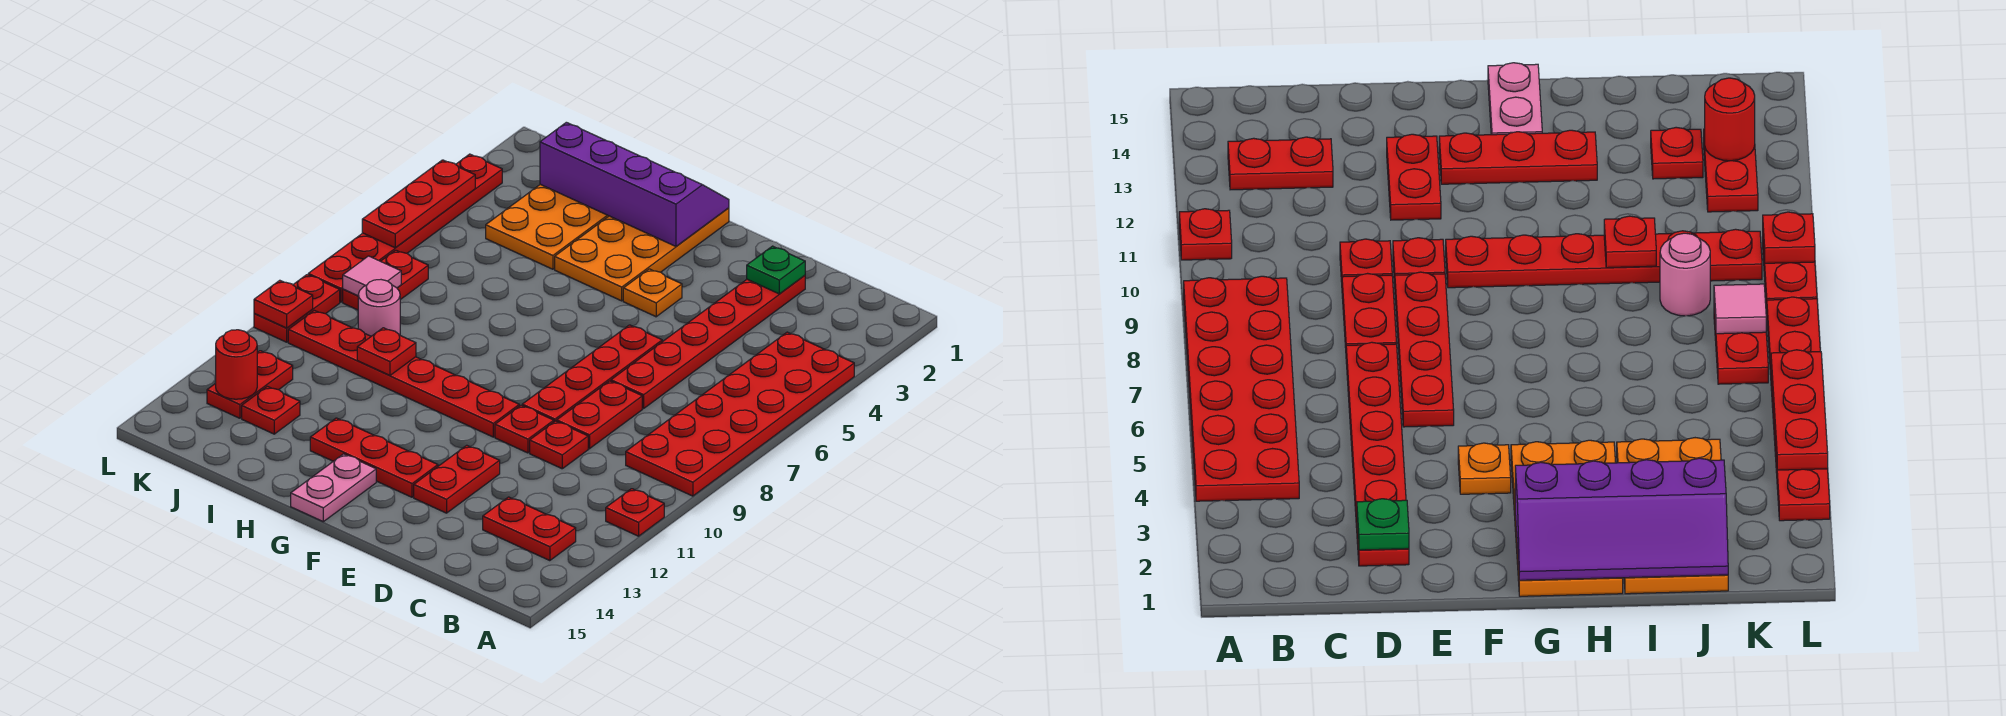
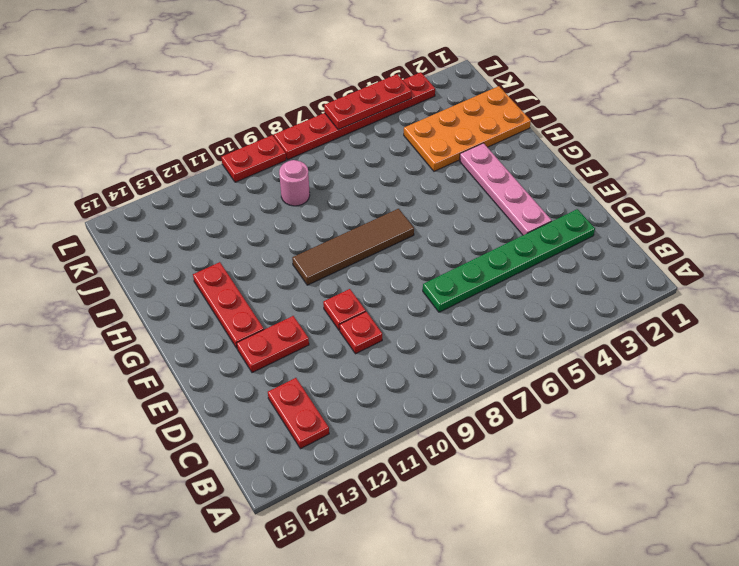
green plate D2:D7 level 1 -> red plate D2:D7 level 1
pink plate E3:H3 level 1 -> orange plate G1:H4 level 1
brown tile G7:G10 level 1 -> red plate F10:K10 level 1
none -> red plate A4:B9 level 1
none -> red plate A11 level 1
none -> red plate D8:D9 level 1

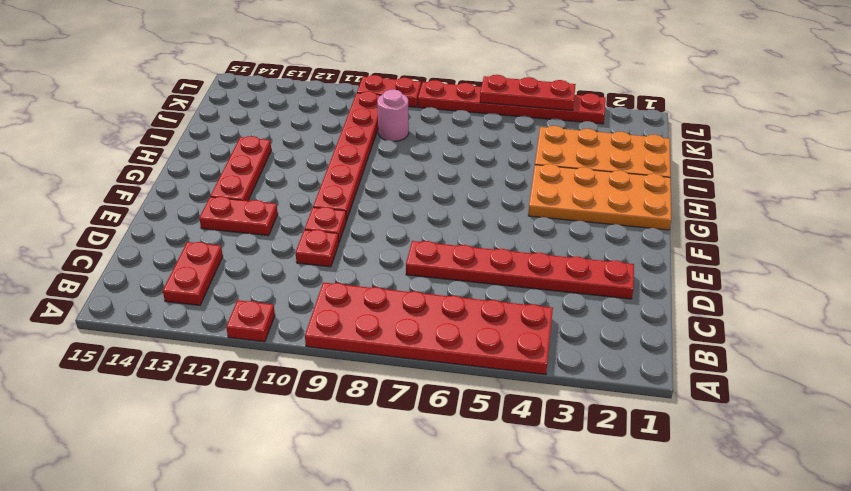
none -> red plate D8:D9 level 1
none -> red plate E6:E9 level 1
none -> orange plate F4 level 1

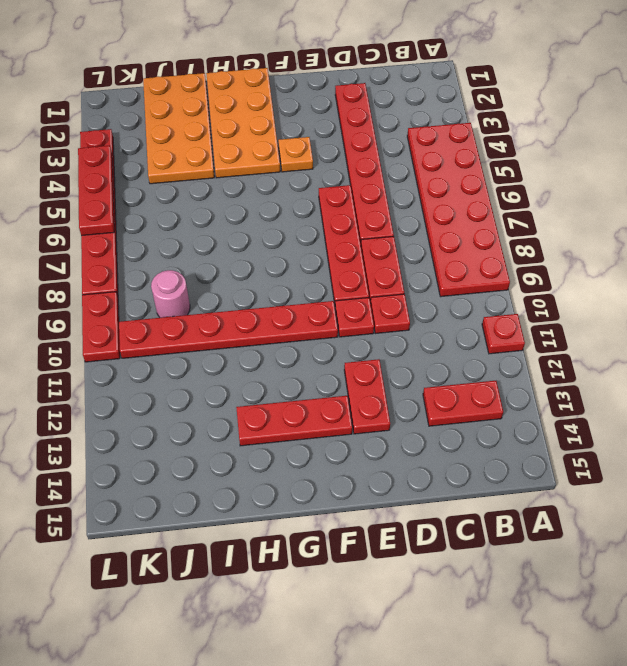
none -> pink plate G14:G15 level 1
none -> red plate J13 level 1
none -> red plate K7:K8 level 1

